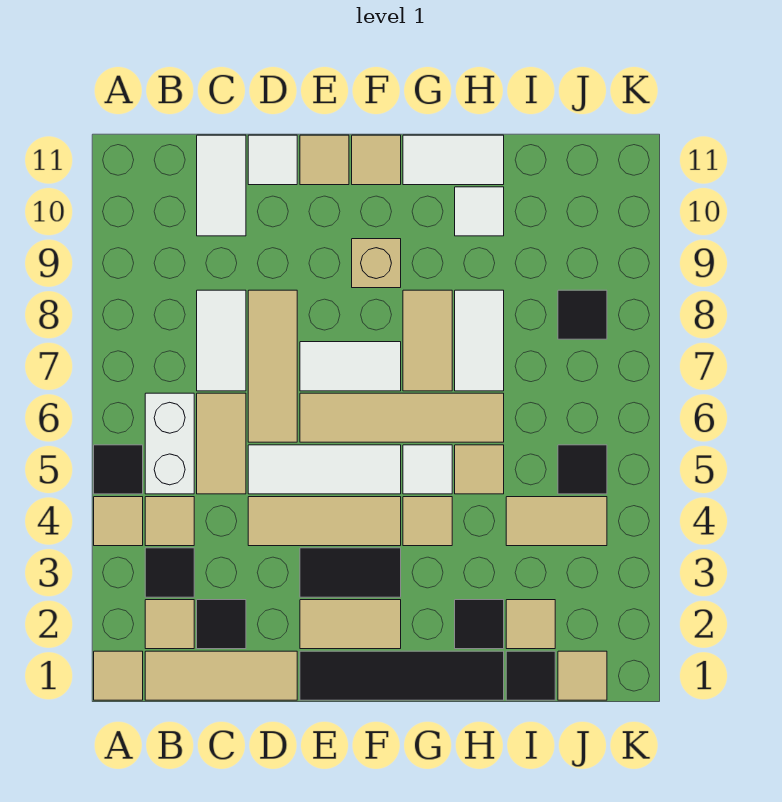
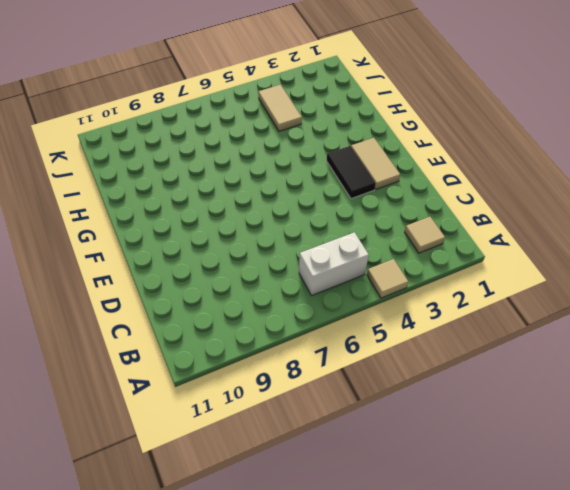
none -> tan tile A1 level 1
none -> black tile A5 level 1
none -> tan tile B1:D1 level 1
none -> black tile B3 level 1

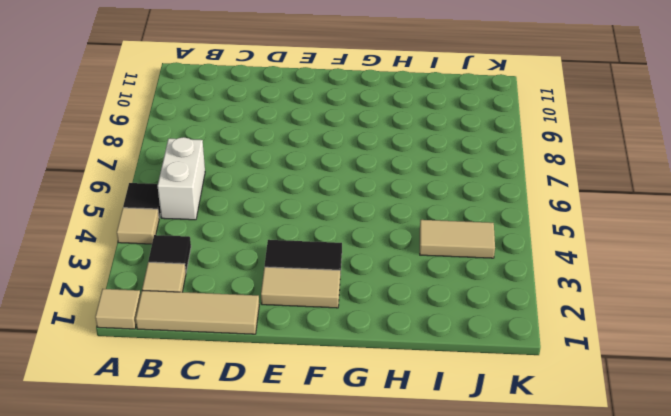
none -> tan tile B4 level 1
none -> black tile C2 level 1
none -> tan tile C5:C6 level 1
none -> white tile C7:C8 level 1

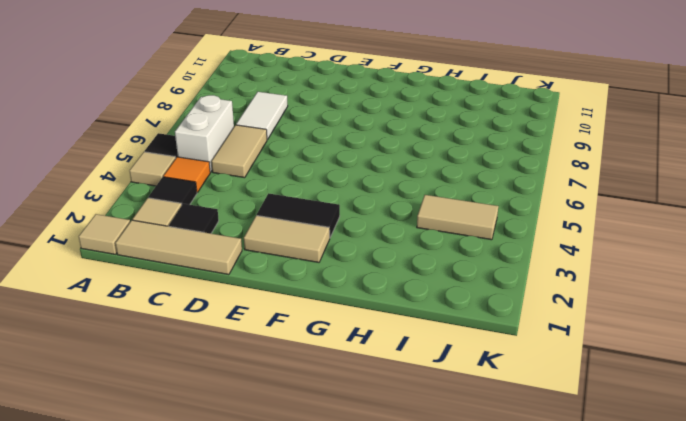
orange tile B4 level 1 -> tan tile B4 level 1
none -> white tile C10:C11 level 1
none -> tan tile D4:F4 level 1
none -> white tile D5:F5 level 1
none -> tan tile D6:D8 level 1

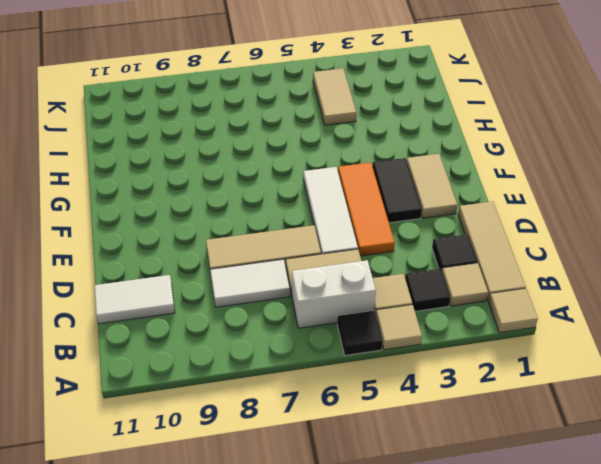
orange tile D4:F4 level 1 -> tan tile D4:F4 level 1
none -> white tile D11 level 1
none -> black tile E1:H1 level 1
none -> tan tile E6:H6 level 1
none -> white tile E7:F7 level 1

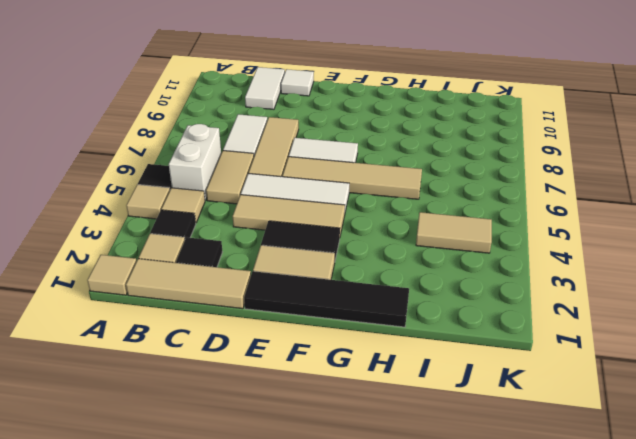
none -> tan tile E11 level 1
none -> tan brick F9 level 1
none -> tan tile F11 level 1
none -> tan tile G4 level 1

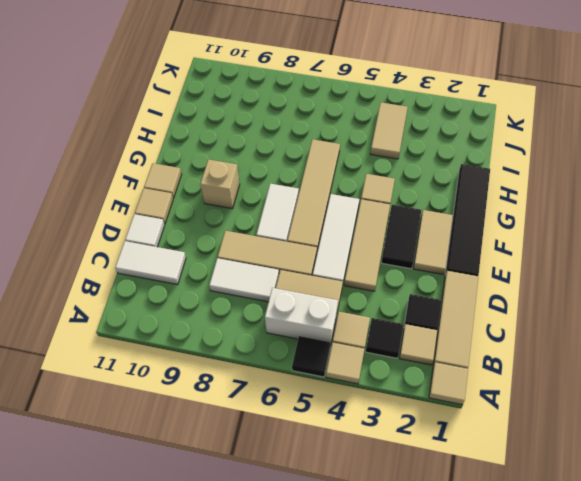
none -> white tile G5 level 1
none -> tan tile G7:G8 level 1
none -> white tile G11:H11 level 1
none -> black tile H2 level 1

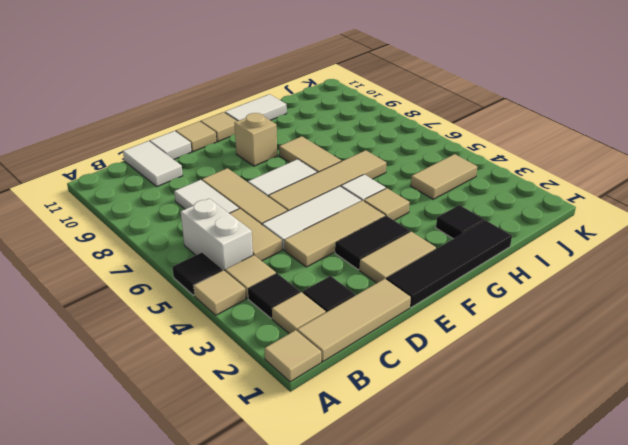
none -> tan tile H5 level 1
none -> white tile H7:H8 level 1
none -> white tile H10 level 1
none -> black tile I1 level 1

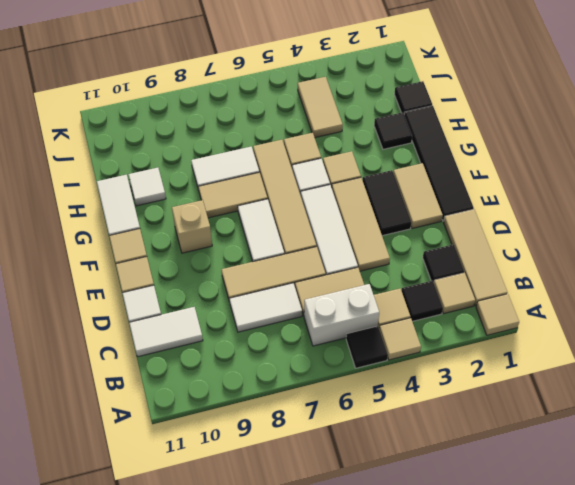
none -> tan tile I2 level 1
none -> tan tile J1 level 1
none -> black tile J5 level 1
none -> black tile J8 level 1

